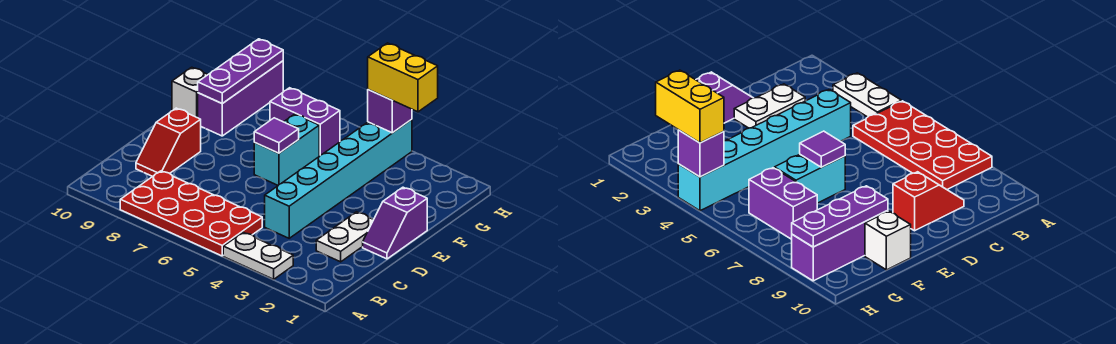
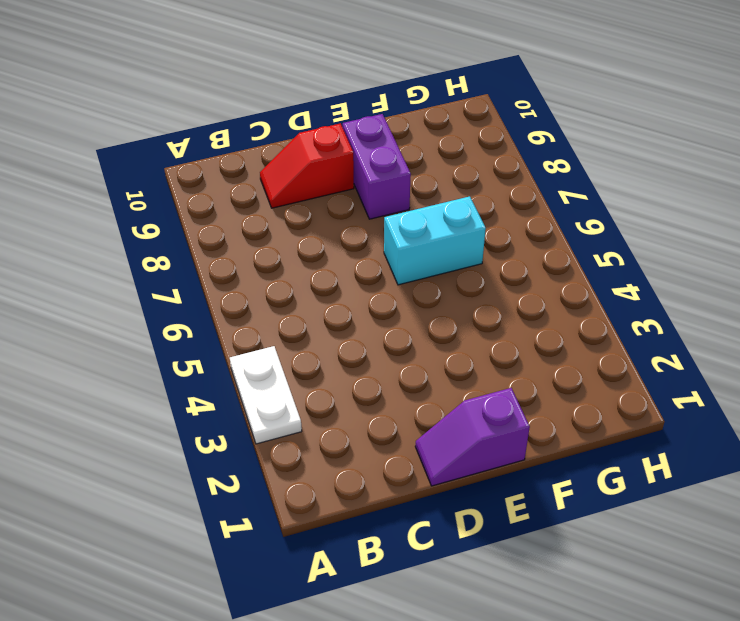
purple brick E8:E9 level 1 -> purple brick G6:G7 level 1
none -> red plate A5:B8 level 1
none -> white plate C2:D2 level 1
none -> cyan brick C4:H4 level 1

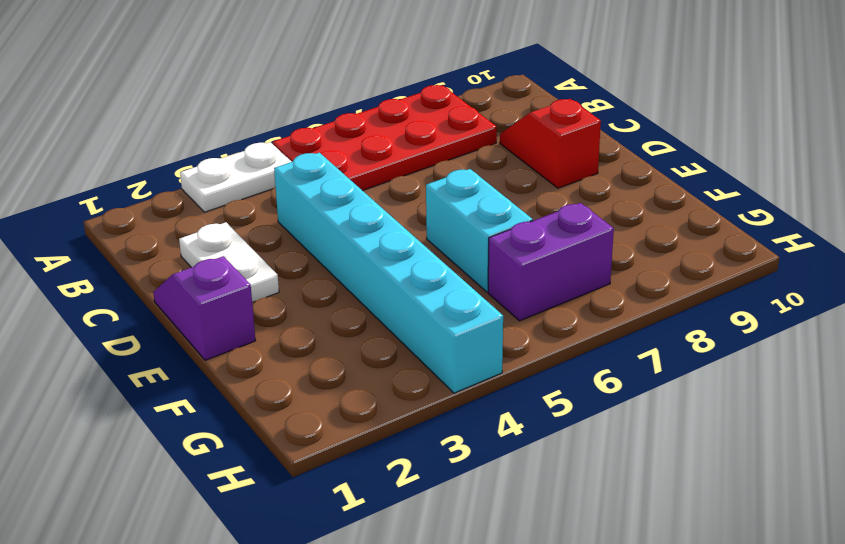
none -> purple brick F9:H9 level 1
none -> white brick F10 level 1
none -> purple tile E6 level 2

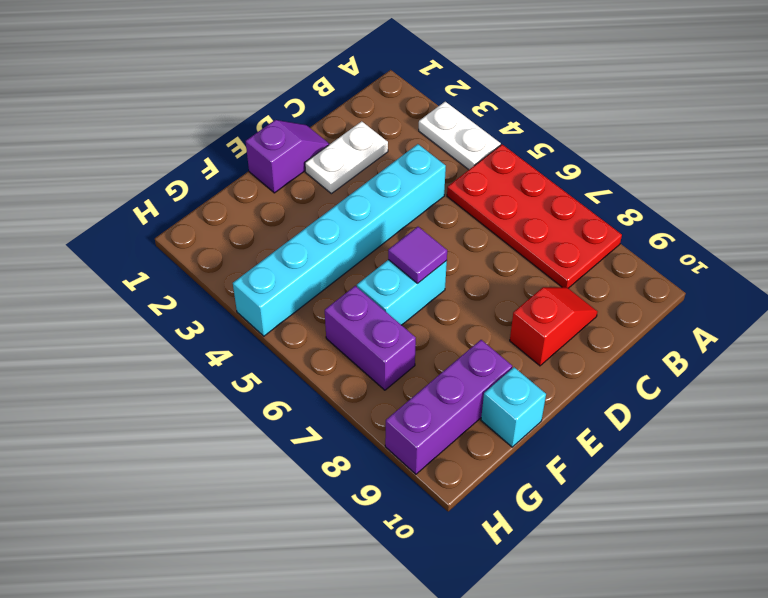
cyan brick F10 level 1 -> white brick F10 level 1
none -> purple plate F9:H9 level 2
none -> purple brick H4 level 2
none -> yellow brick H3:H4 level 3

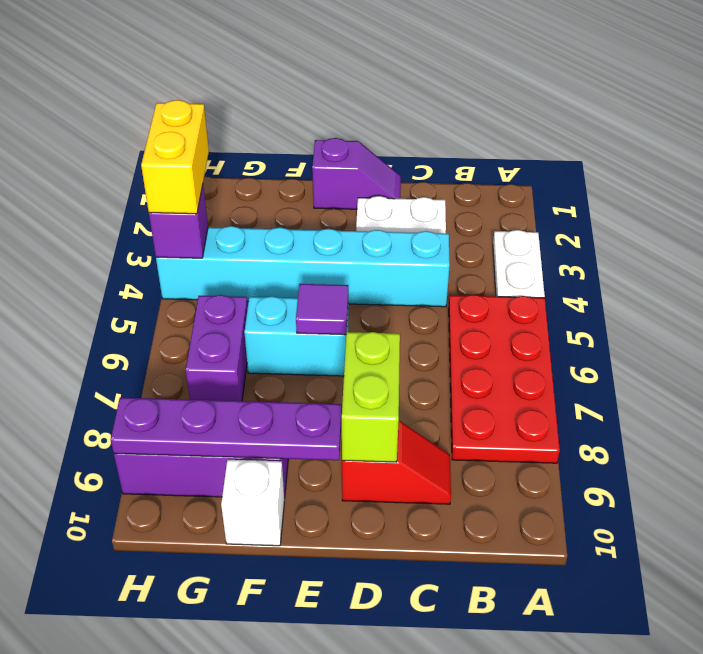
lime brick D8:D9 level 2 -> none
purple plate E9:H9 level 2 -> purple plate F9:H9 level 2

